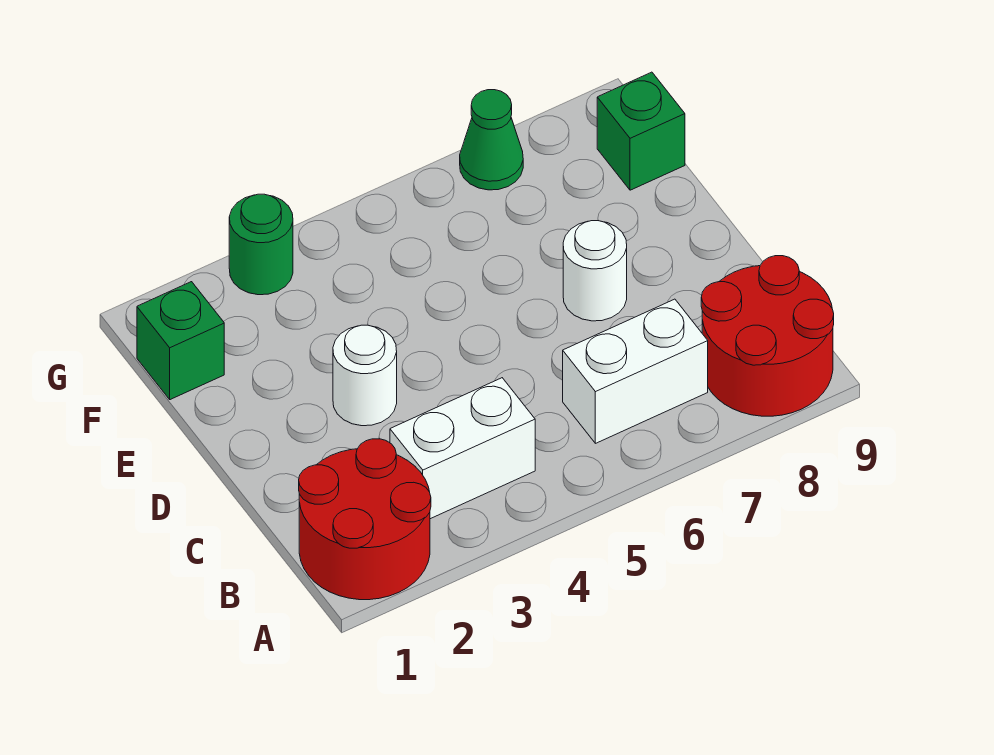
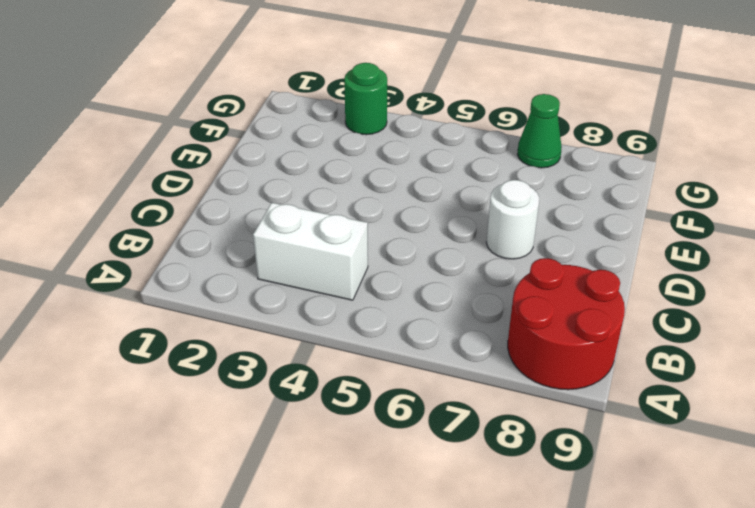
none -> red round brick A1:B2 level 1
none -> white brick B6:B7 level 1

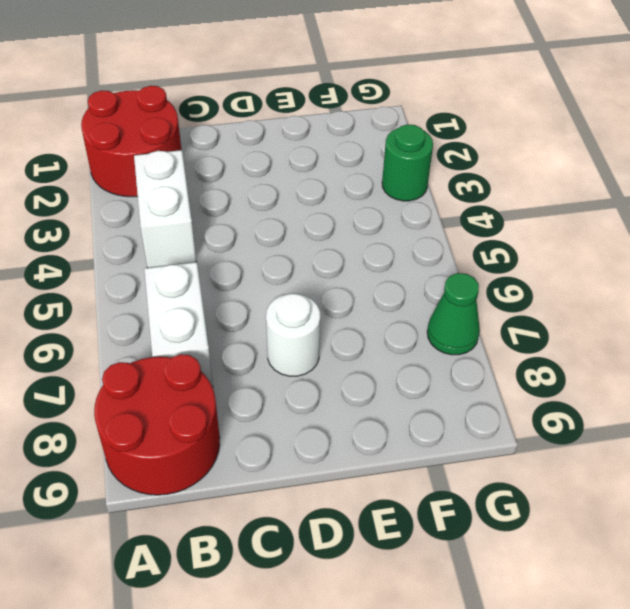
none -> white round brick D3 level 1
none -> green brick F1 level 1

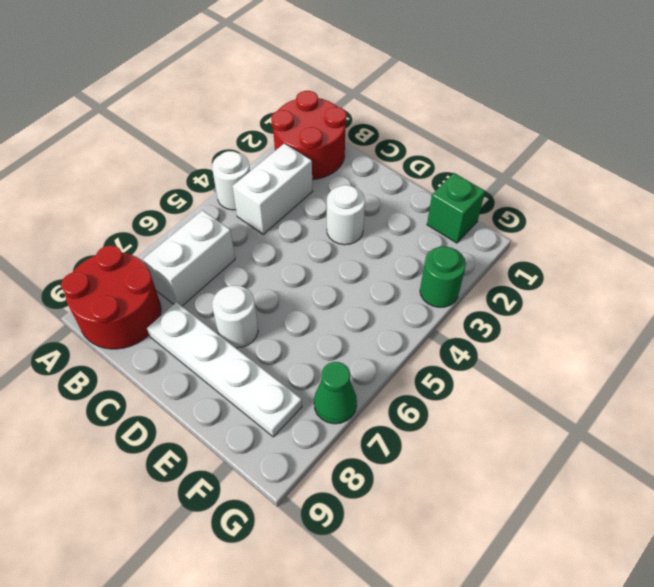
white round brick A4 level 1 -> none
white plate C8:F8 level 1 -> none
none -> green brick F9 level 1

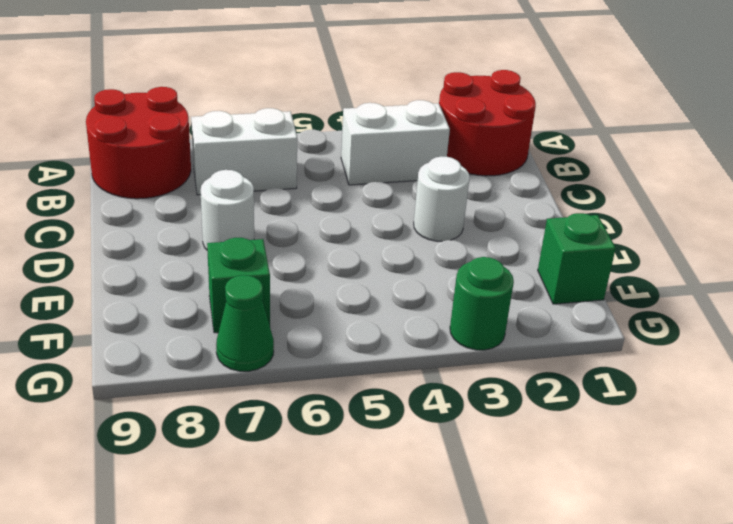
green brick F7 level 1 -> green brick F9 level 1

